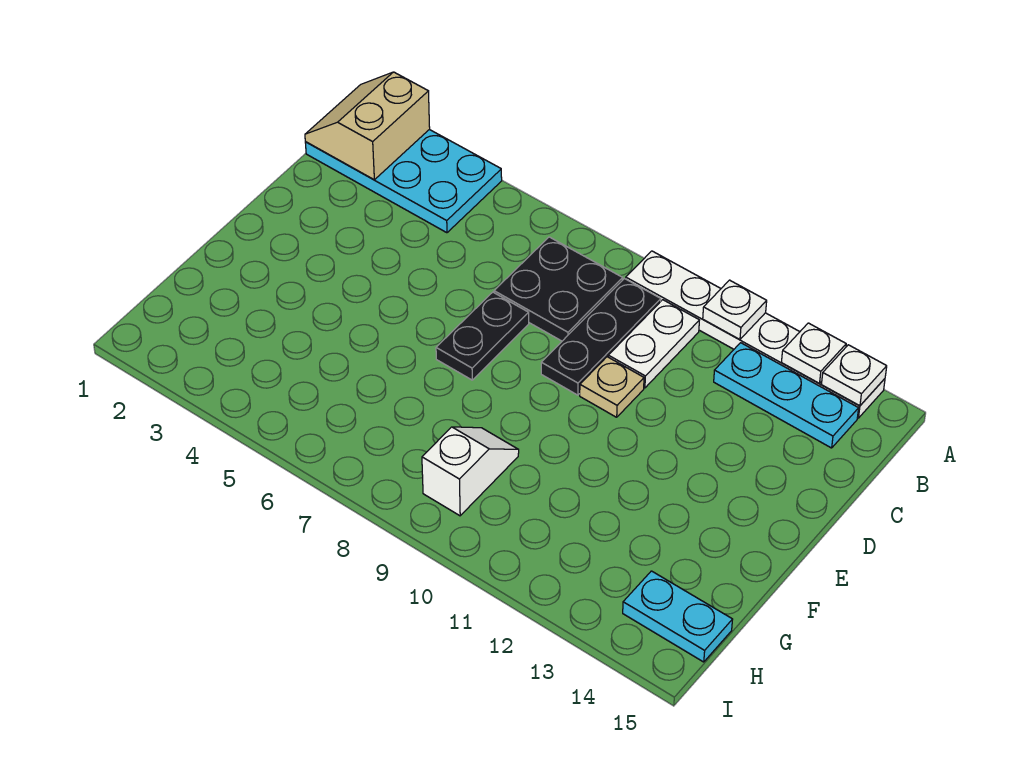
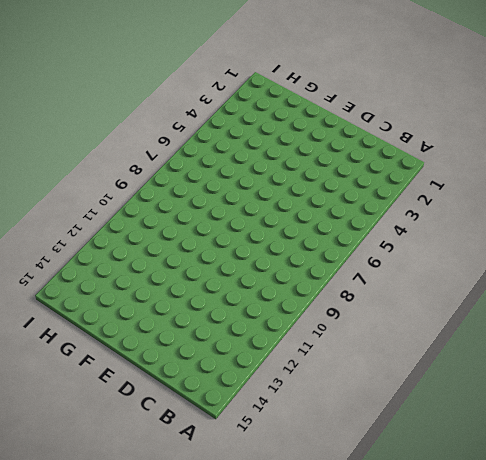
none -> cyan plate A1:B4 level 1
none -> white plate A9:A14 level 1
none -> black plate B7:C8 level 1

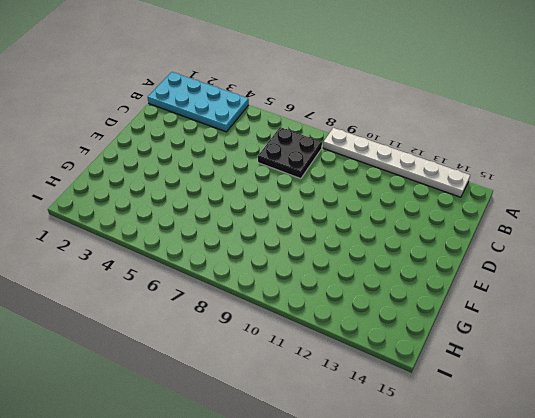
none -> black plate B9:D9 level 1
none -> white plate B10:C10 level 1
none -> cyan plate B12:B14 level 1

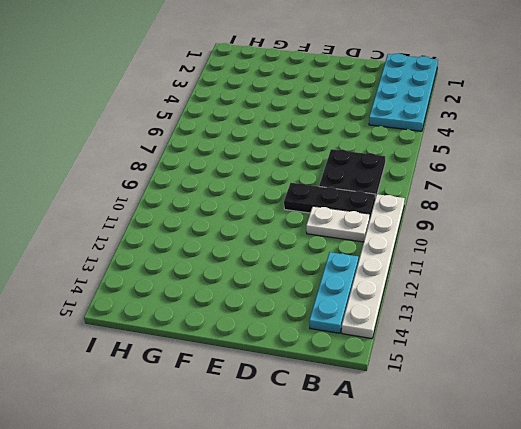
none -> black plate D7:E7 level 1
none -> tan plate D10 level 1
none -> white slope G9:H9 level 1 top H

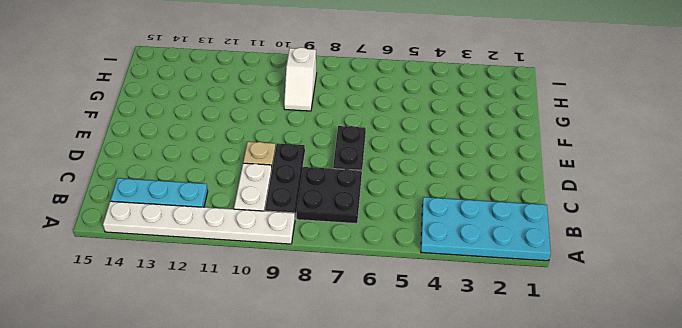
none -> cyan plate H14:H15 level 1
none -> tan slope A1:B2 level 2 top 2
none -> white plate A11 level 2

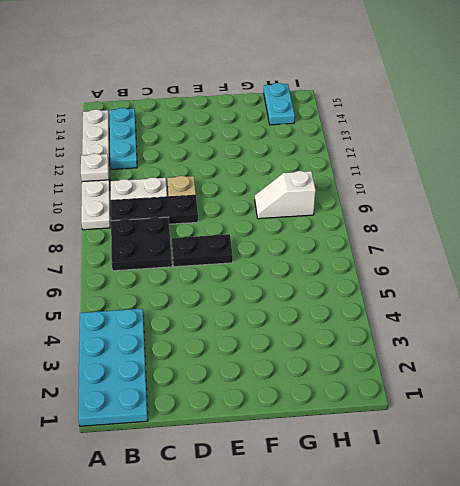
none -> tan slope A1:B2 level 2 top 2
none -> white plate A13 level 2
none -> white plate A14 level 2

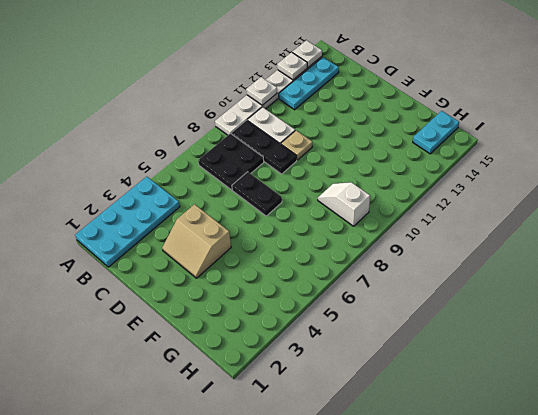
tan slope D3:E4 level 1 top 4 -> tan slope A1:B2 level 2 top 2

